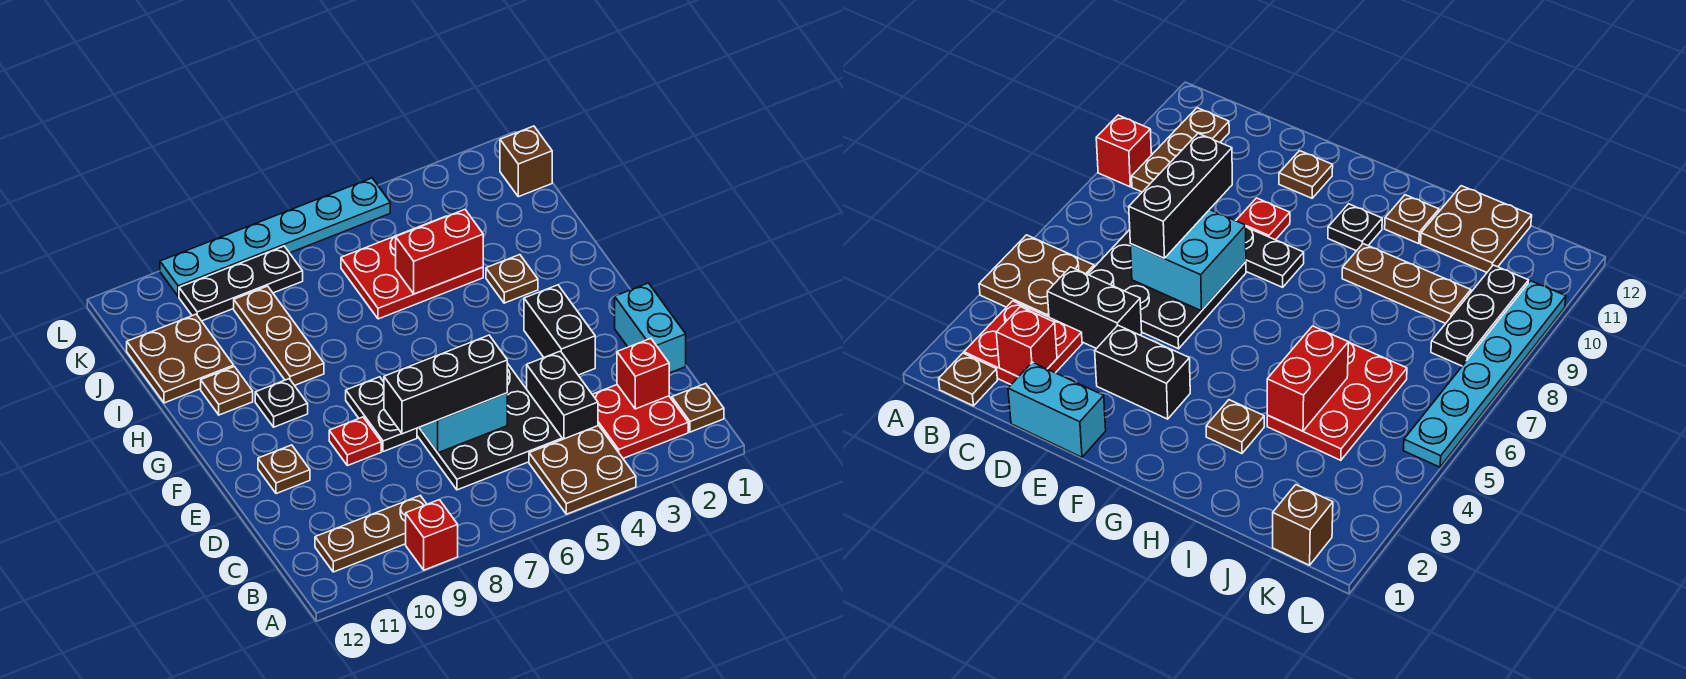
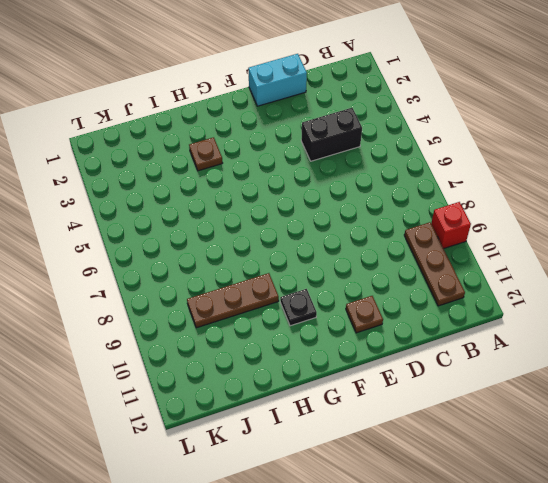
none -> brown plate A4:B5 level 1
none -> brown plate B1 level 1
none -> red plate B2:C3 level 1

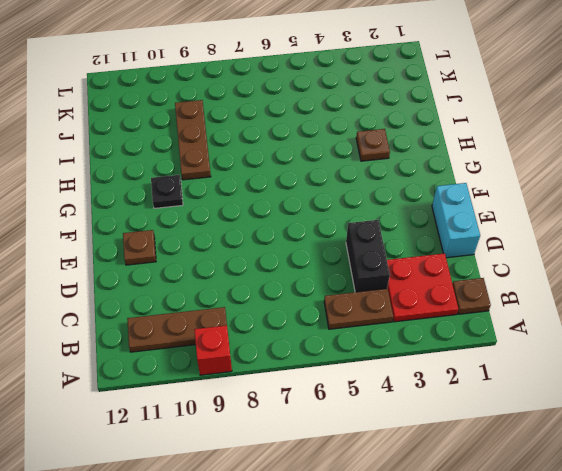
brown plate B4:B5 level 1 -> brown plate A4:B5 level 1
none -> black plate C5:E7 level 1
none -> black brick E3:F3 level 1
none -> black plate E8:F8 level 1

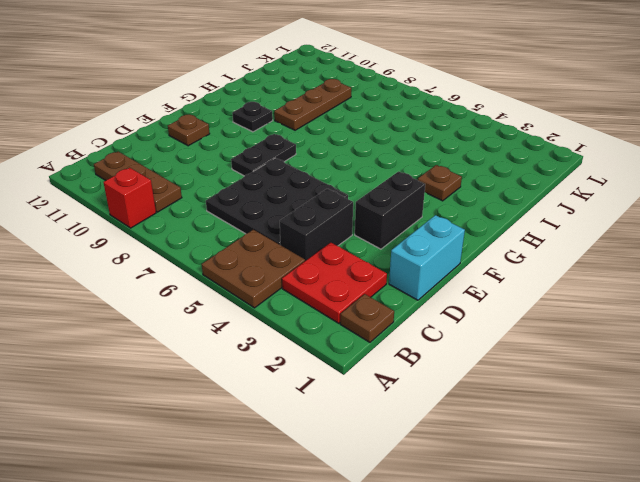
none -> red plate E9 level 1
none -> brown plate H11 level 1
none -> red plate I4:J6 level 1

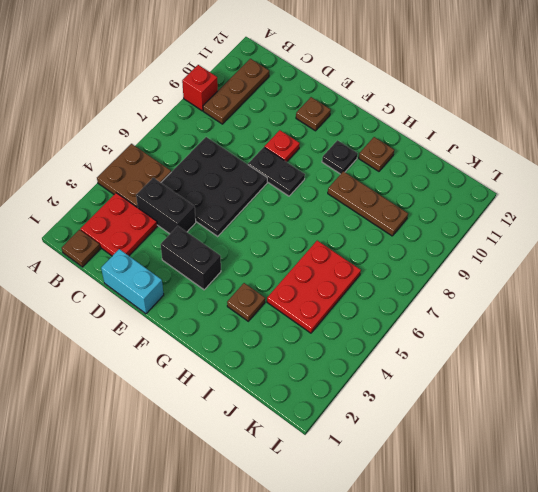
none -> brown plate I11:J12 level 1
none -> brown brick K1 level 1
none -> black plate K8:K10 level 1

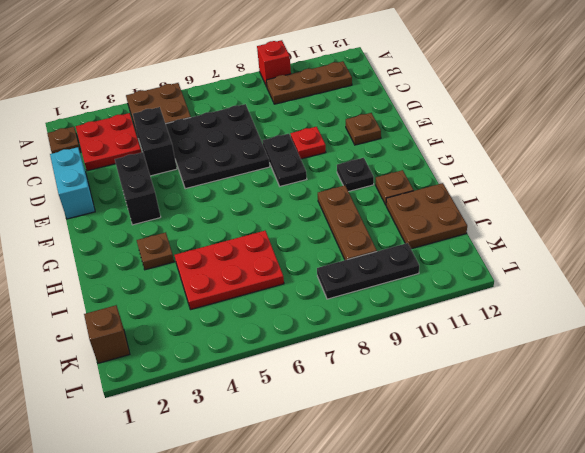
none -> cyan plate L5:L10 level 1
none -> red brick C2 level 2
none -> cyan brick D6:E7 level 2

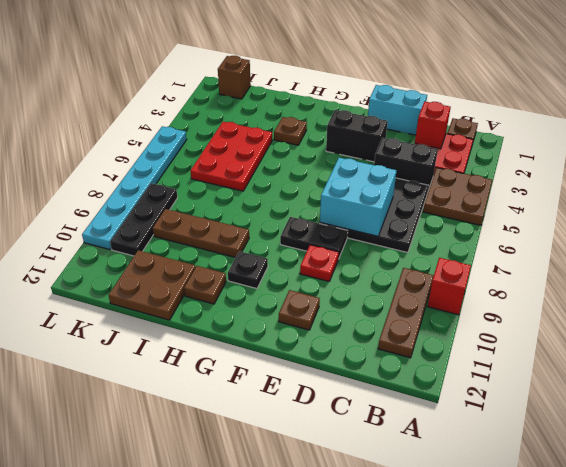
none -> red brick I4:I5 level 2
none -> black brick D6:D8 level 3

